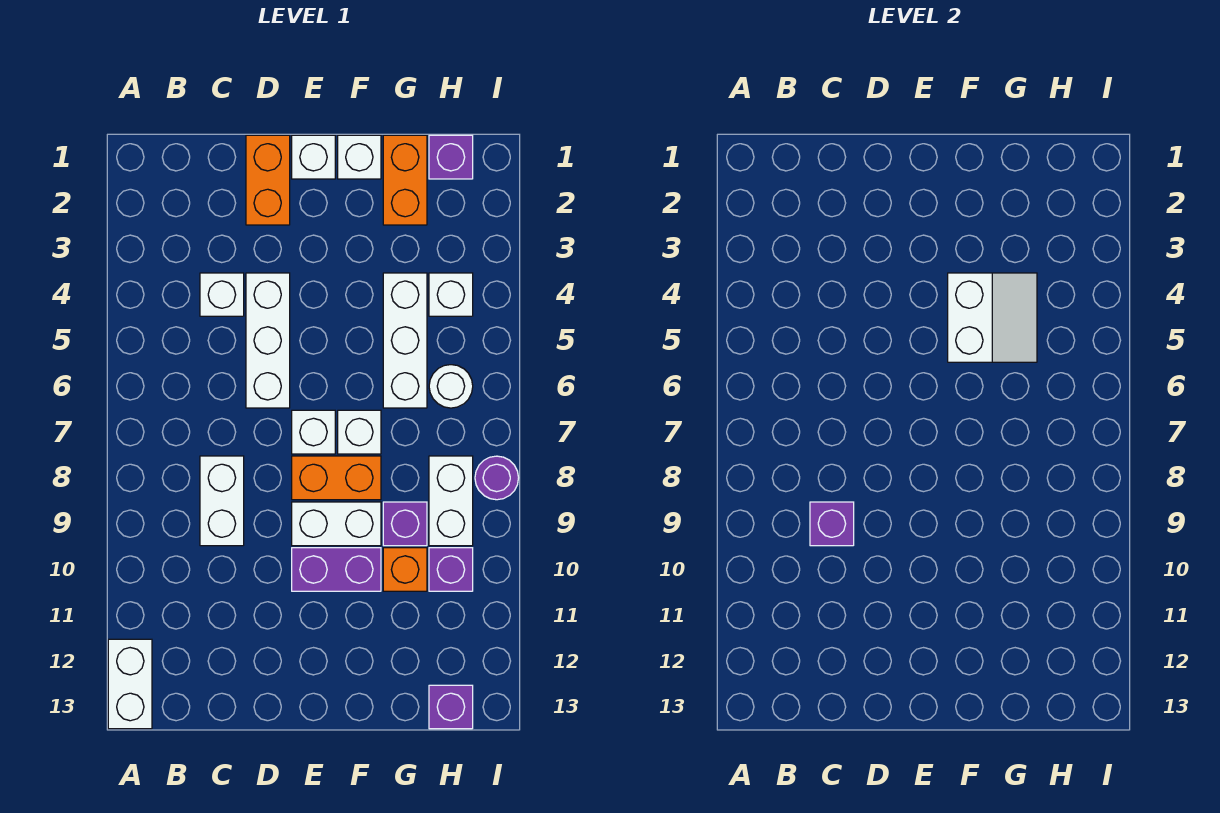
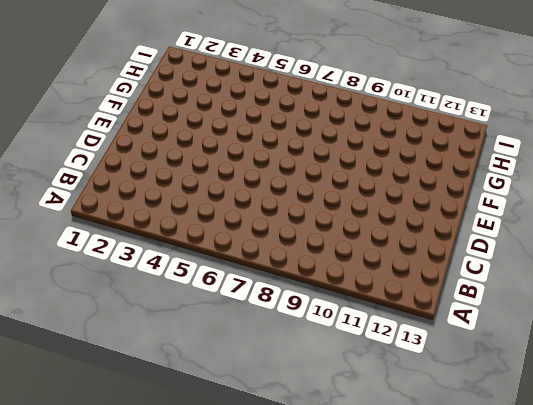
none -> white brick A12:A13 level 1
none -> white brick C4 level 1
none -> white brick C8:C9 level 1

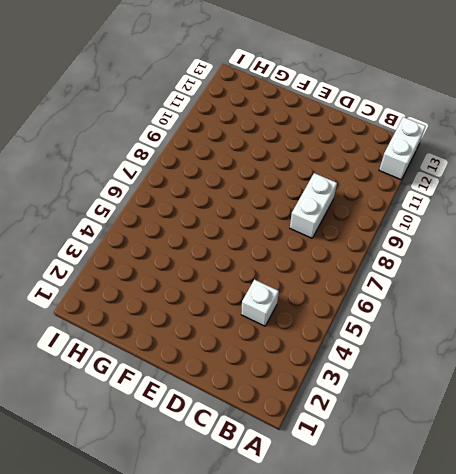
none -> orange brick D1:D2 level 1
none -> white brick D4:D6 level 1
none -> white brick E1 level 1

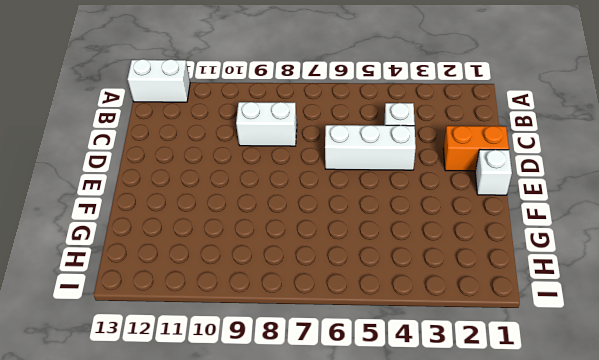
none -> white brick E7 level 1
none -> orange brick E8:F8 level 1
none -> white brick E9:F9 level 1

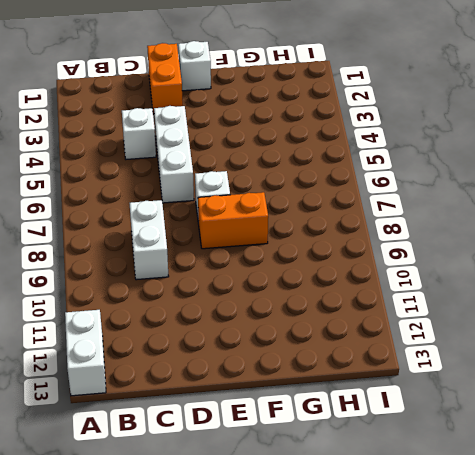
none -> white brick E9:F9 level 1
none -> purple brick E10:F10 level 1
none -> white brick F1 level 1

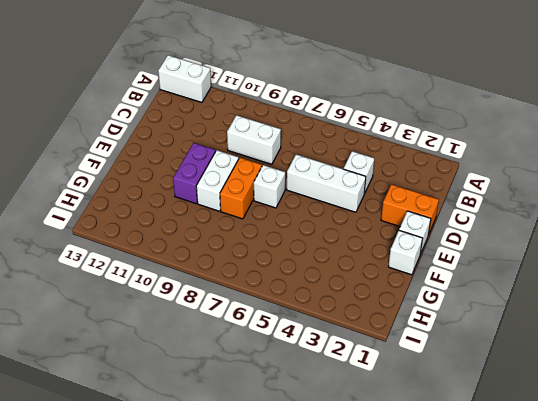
none -> white brick F7 level 1
none -> orange brick G1:G2 level 1
none -> white brick G4:G6 level 1

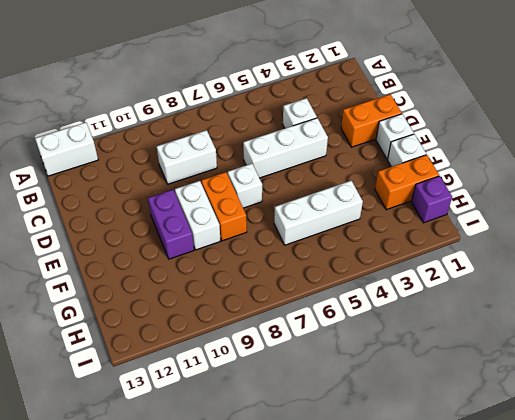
none -> white brick F7 level 1
none -> purple brick G9 level 1
none -> orange brick G10 level 1

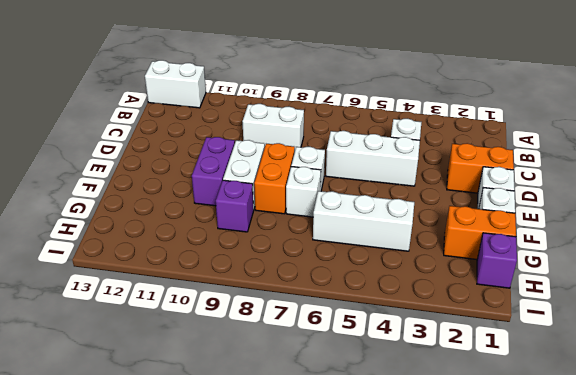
none -> orange brick G10 level 1
none -> white brick H4 level 1
none -> white round brick H6 level 1

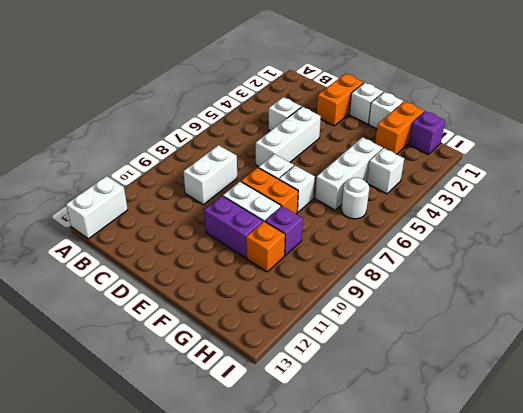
none -> white brick H8:H9 level 1
none -> purple brick H10 level 1
none -> purple brick H13 level 1

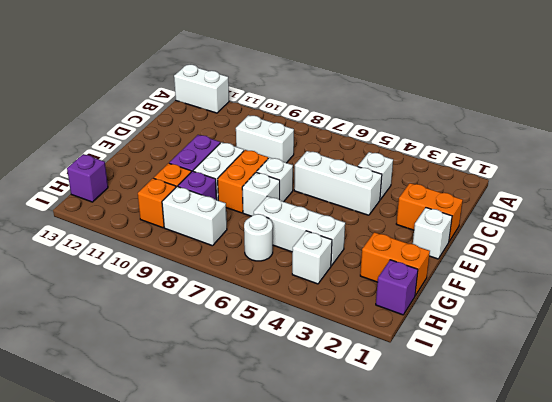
orange brick H10 level 1 -> purple brick H10 level 1
none -> white brick F1 level 1
none -> purple round brick I8 level 1
none -> purple brick C9 level 2

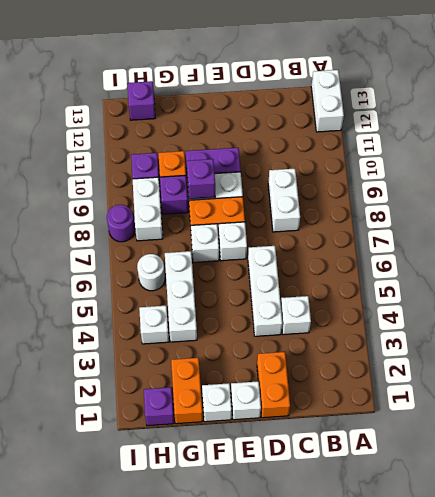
purple brick F9 level 2 -> purple brick C9 level 2
none -> white slope F4:G5 level 2 top F

